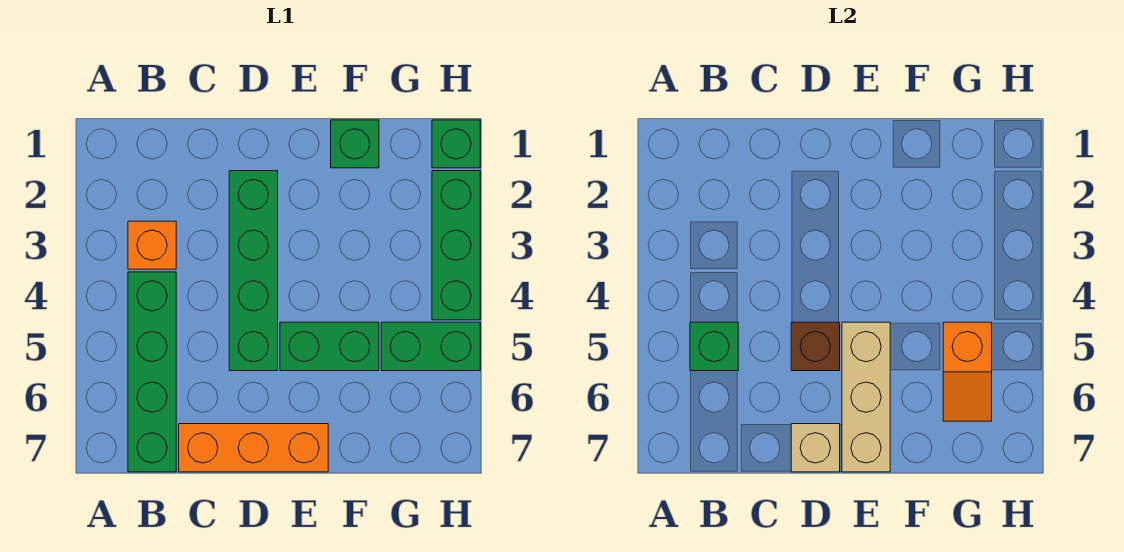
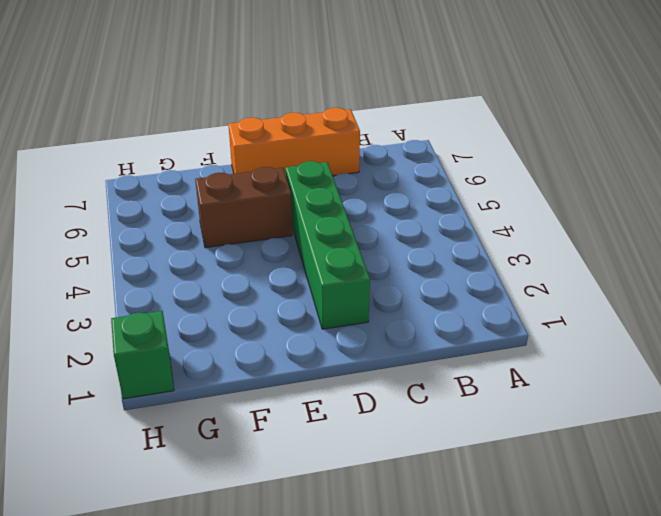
brown brick E5:F5 level 1 -> green brick E5:F5 level 1
none -> orange brick B3 level 1
none -> green brick B4:B7 level 1
none -> green brick F1 level 1

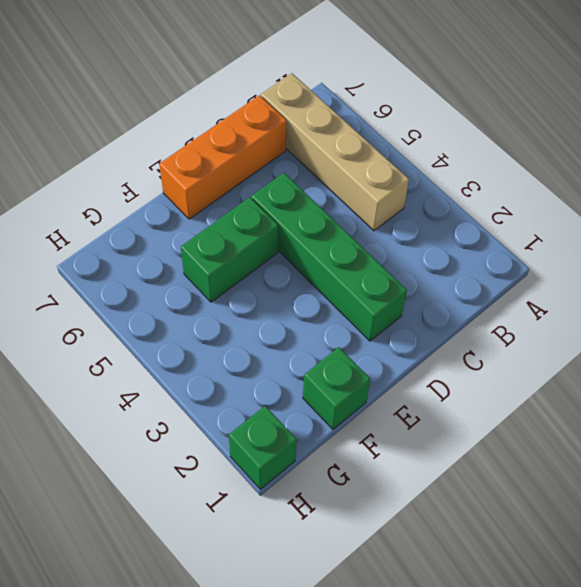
tan brick B4:B7 level 1 -> green brick B4:B7 level 1
none -> orange brick B3 level 1
none -> green brick G5:H5 level 1
none -> green brick H2:H4 level 1

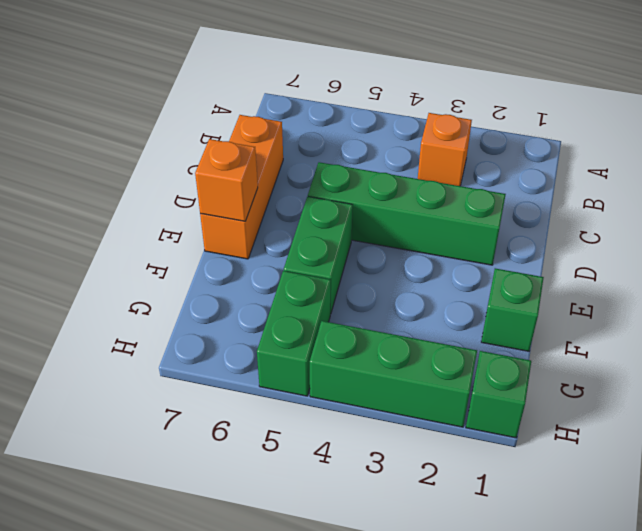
orange brick E7 level 2 -> tan brick E5:E7 level 2
none -> green brick B4:B7 level 1
none -> green brick B5 level 2
none -> brown brick D5 level 2

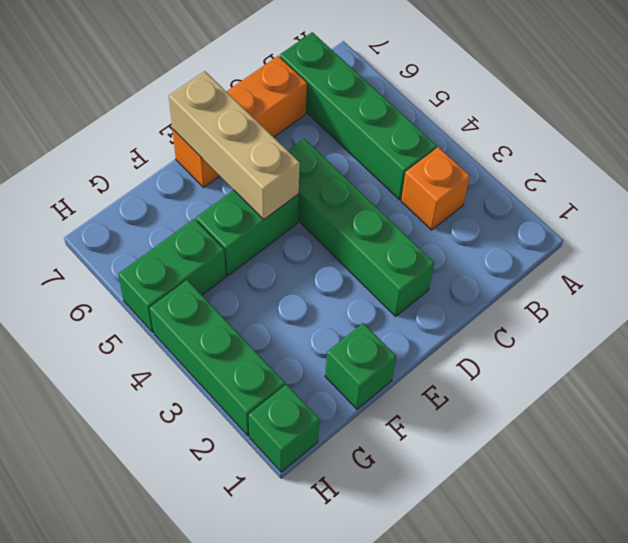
none -> green brick B5 level 2
none -> brown brick D5 level 2
none -> tan brick D7 level 2

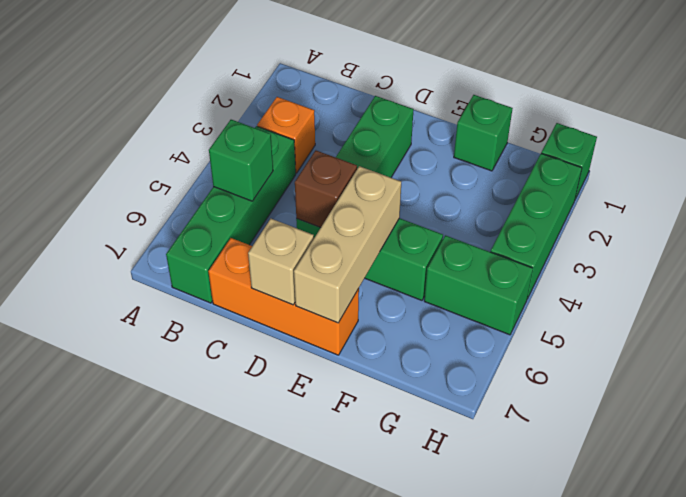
none -> orange slope G5:G6 level 2 top 5

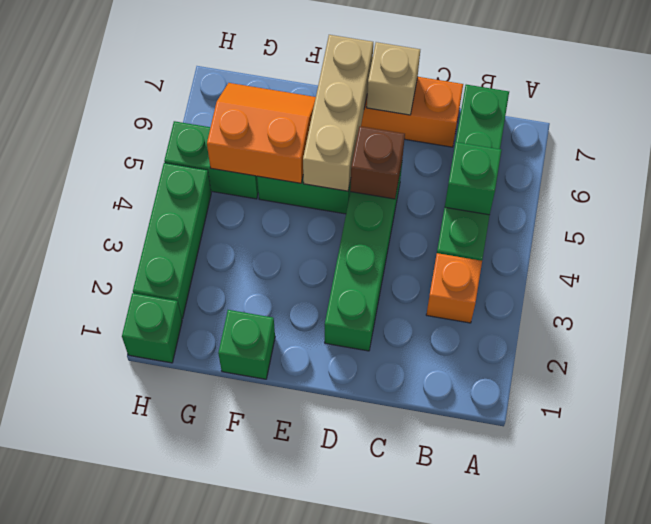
orange slope F5:G6 level 2 top 5 -> orange slope G5:G6 level 2 top 5

